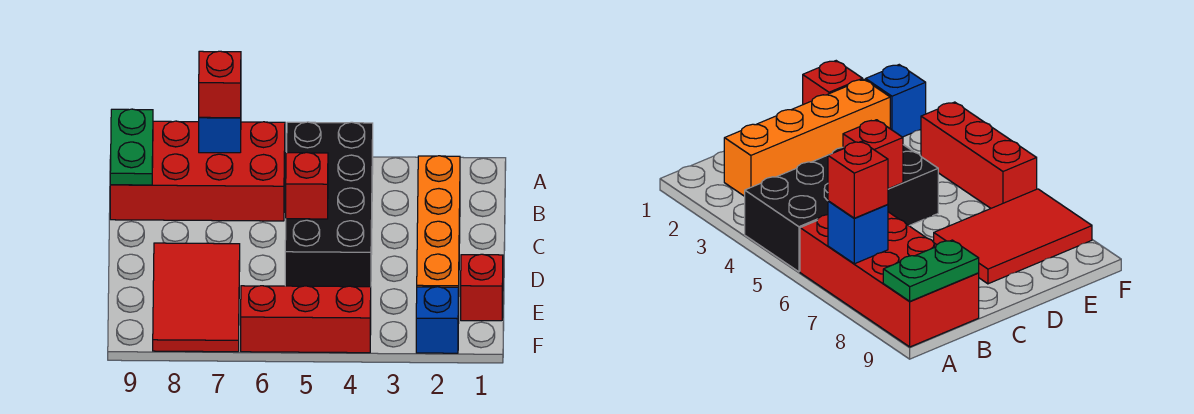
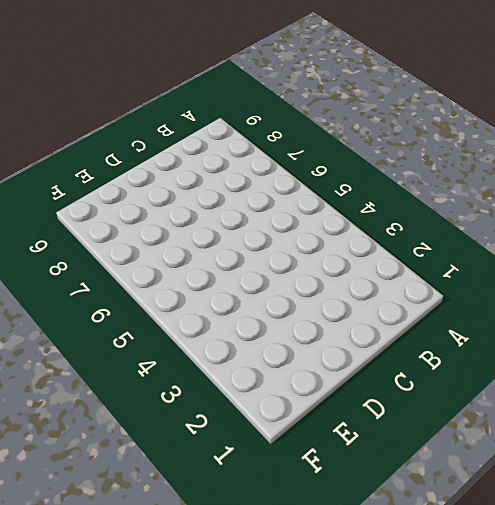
none -> black brick A4:D5 level 1
none -> red brick A6:B9 level 1

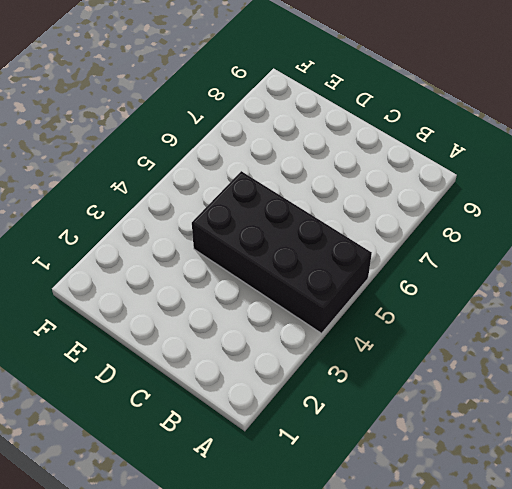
none -> red brick A6:B9 level 1
none -> orange brick B2:E2 level 1

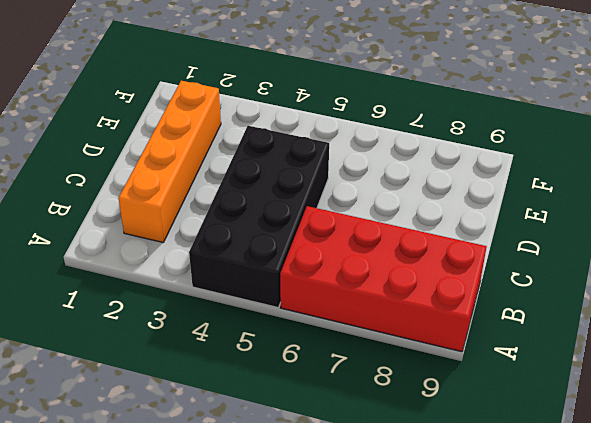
none -> red tile D7:F8 level 1
none -> red brick E1 level 1

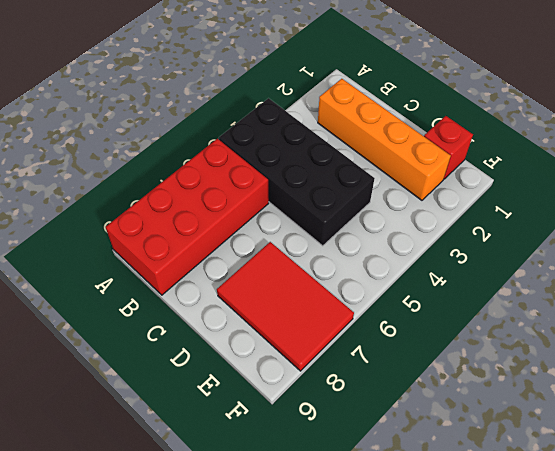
none -> blue brick F2 level 1
none -> red brick F4:F6 level 1

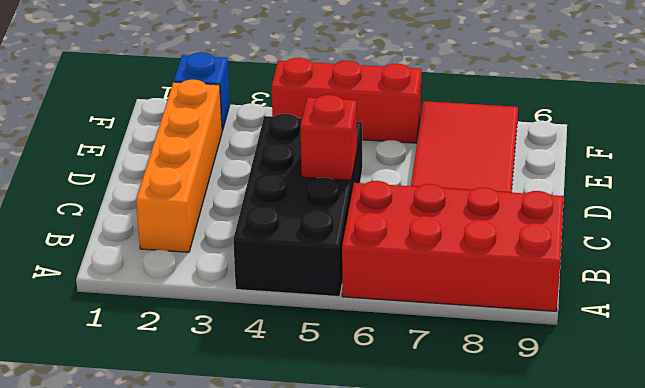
none -> red brick E1 level 1
none -> blue brick A7 level 2

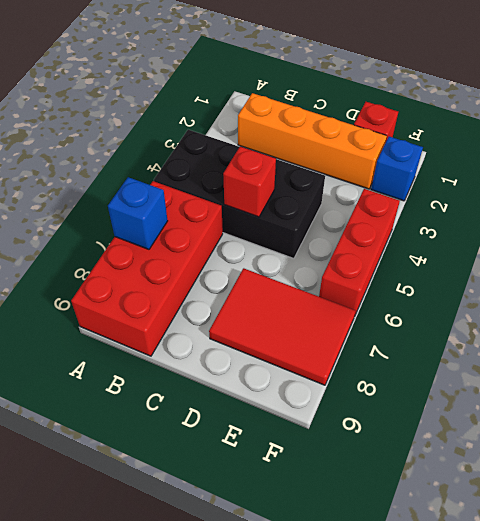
none -> green plate A9:B9 level 2
none -> red brick A7 level 3

